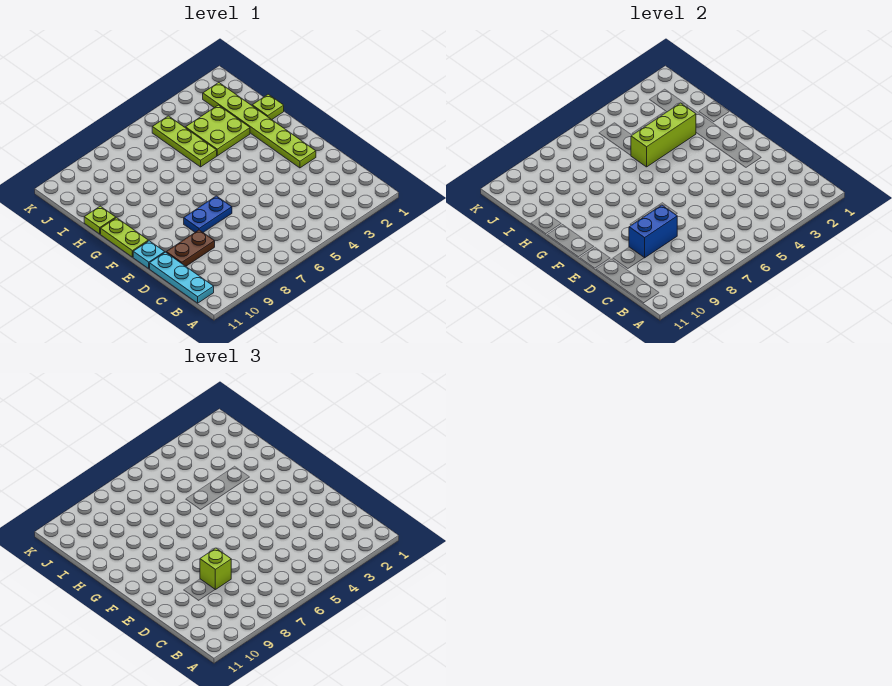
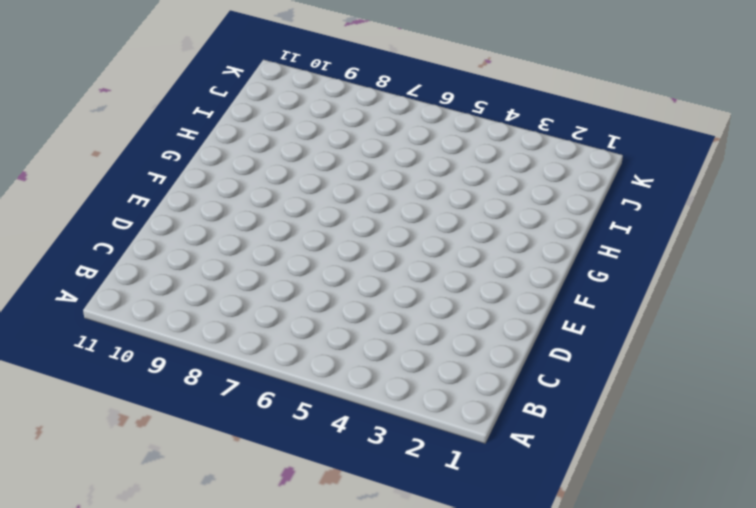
none -> cyan plate B11:D11 level 1
none -> brown plate D9:D10 level 1
none -> lime plate E2:J2 level 1

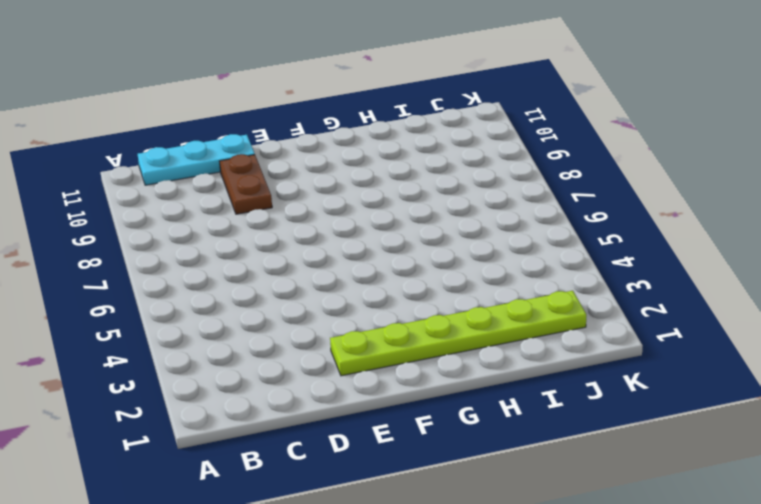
none -> blue plate E7:E8 level 1
none -> cyan plate E11 level 1
none -> lime plate F11:G11 level 1

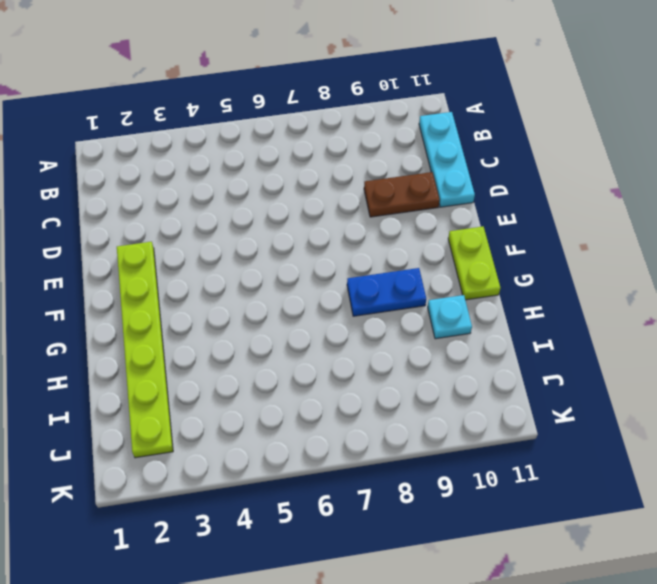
blue plate G8:G9 level 1 -> blue plate E7:E8 level 1
cyan plate H10 level 1 -> cyan plate E11 level 1
none -> lime plate H1 level 1
none -> lime plate H3:I4 level 1
none -> lime plate H5:J5 level 1

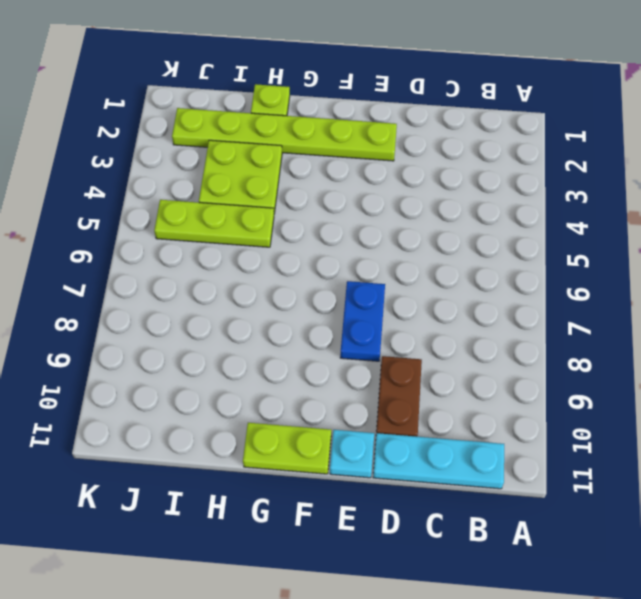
none -> lime plate H11 level 1
none -> blue brick D8:D9 level 2
none -> lime brick H3:H5 level 2

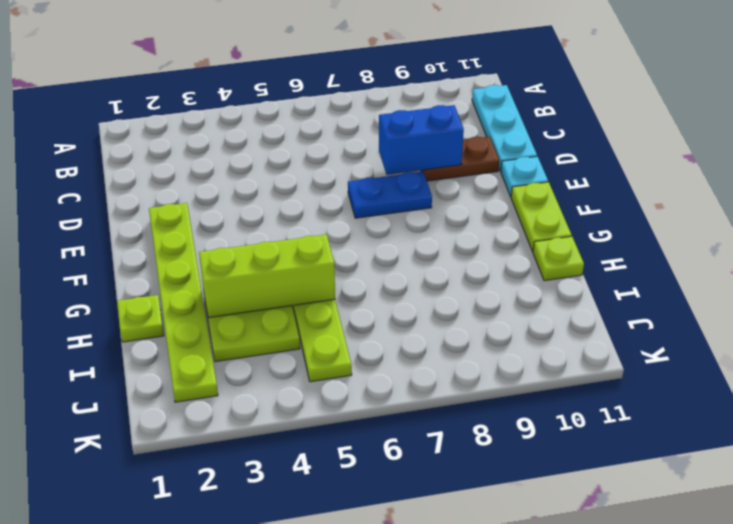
none -> lime brick D8 level 3

